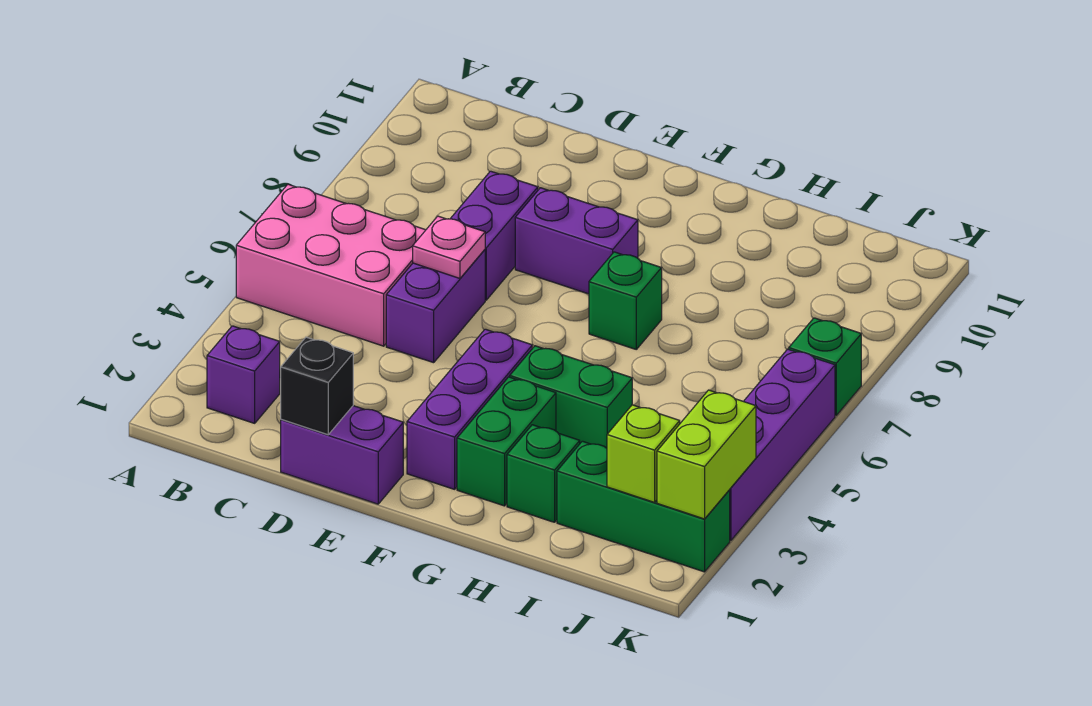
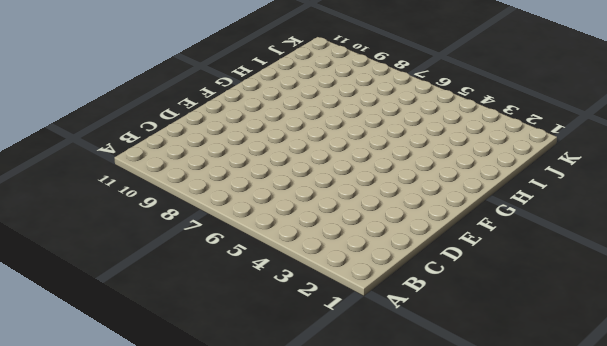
none -> pink brick A5:C6 level 1
none -> purple brick B2 level 1
none -> purple brick D1:E1 level 1

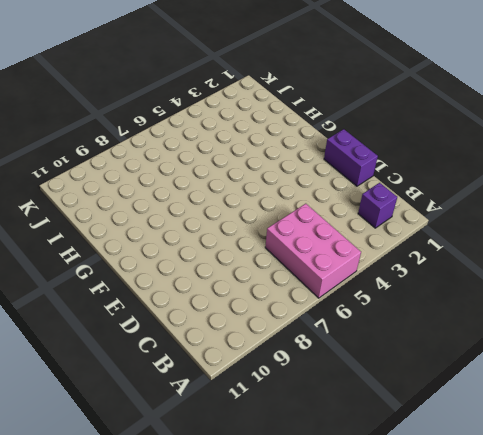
none -> purple brick D5:D6 level 1
none -> purple brick D7:D8 level 1
none -> purple brick E8:F8 level 1

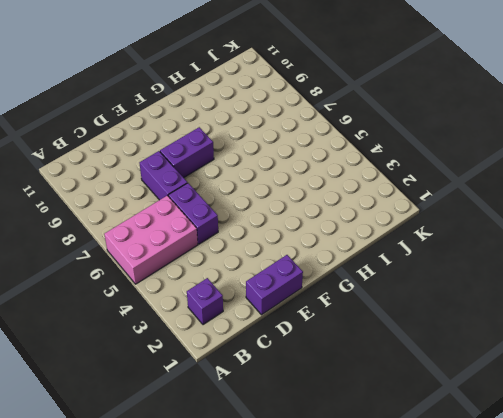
none -> purple brick F2:F4 level 1
none -> green brick G2:G3 level 1
none -> green brick G4:H4 level 1

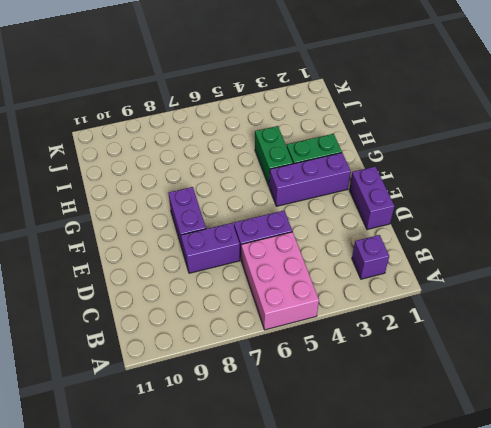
none -> green brick G7 level 1
none -> green brick H2 level 1
none -> green brick I2:K2 level 1

